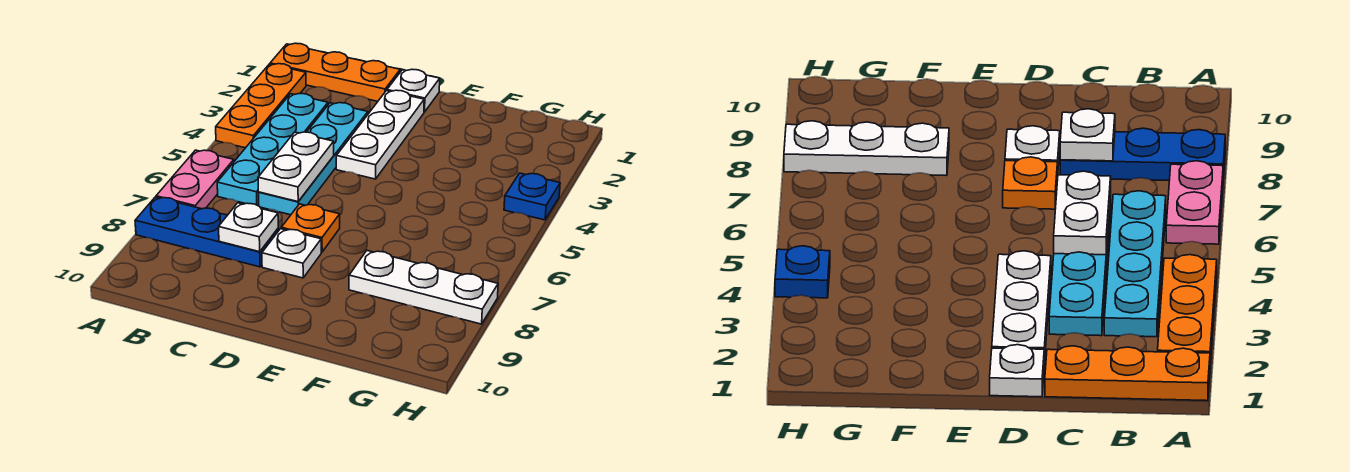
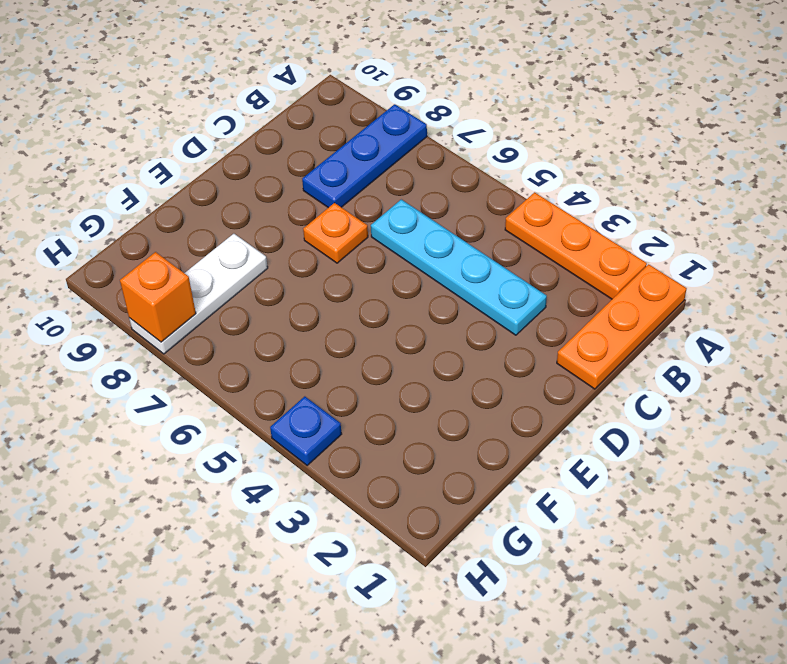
orange brick H8 level 2 -> none
none -> pink plate A6:A7 level 1
none -> cyan plate B3:B6 level 1
none -> white plate D1 level 1

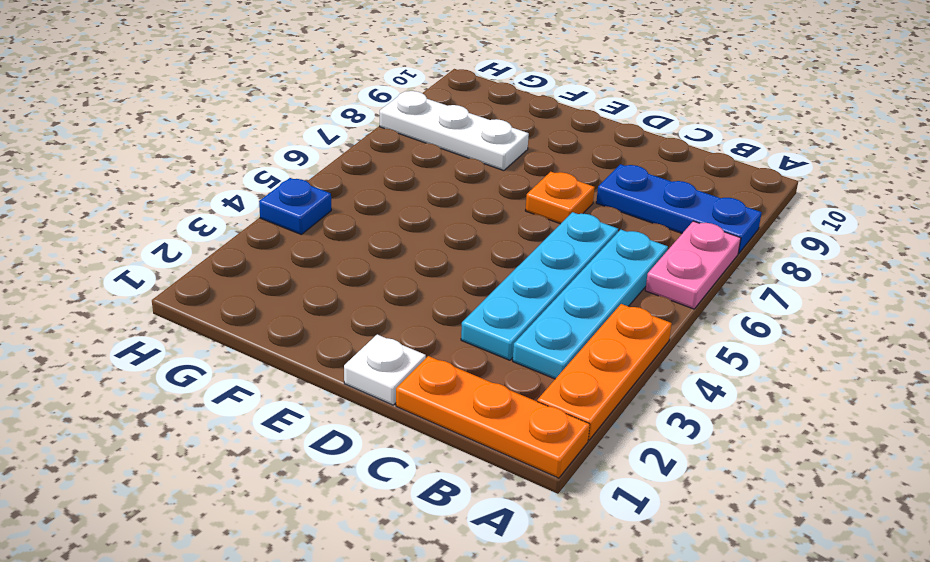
none -> white plate D2:D4 level 1
none -> white plate D8 level 1
none -> white plate C5:C6 level 2

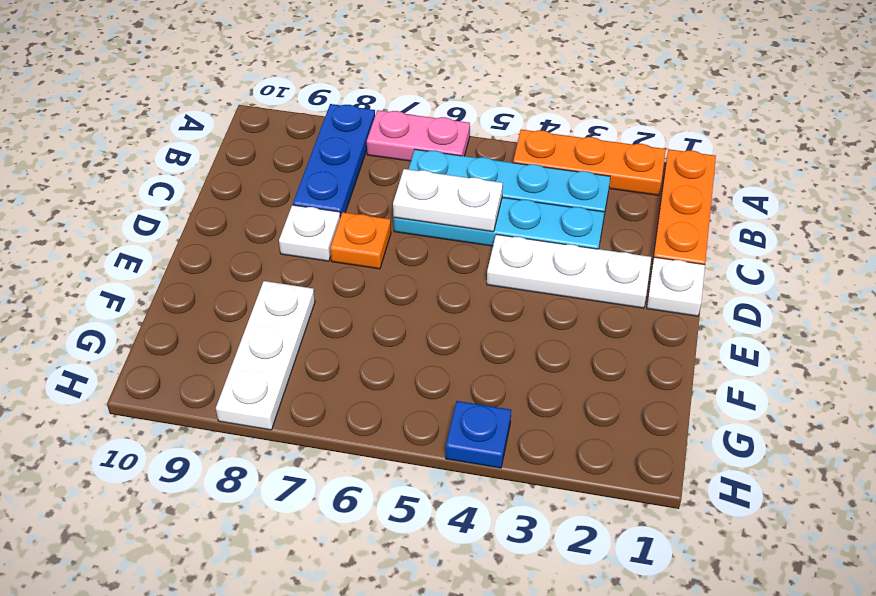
none -> white plate C8 level 2

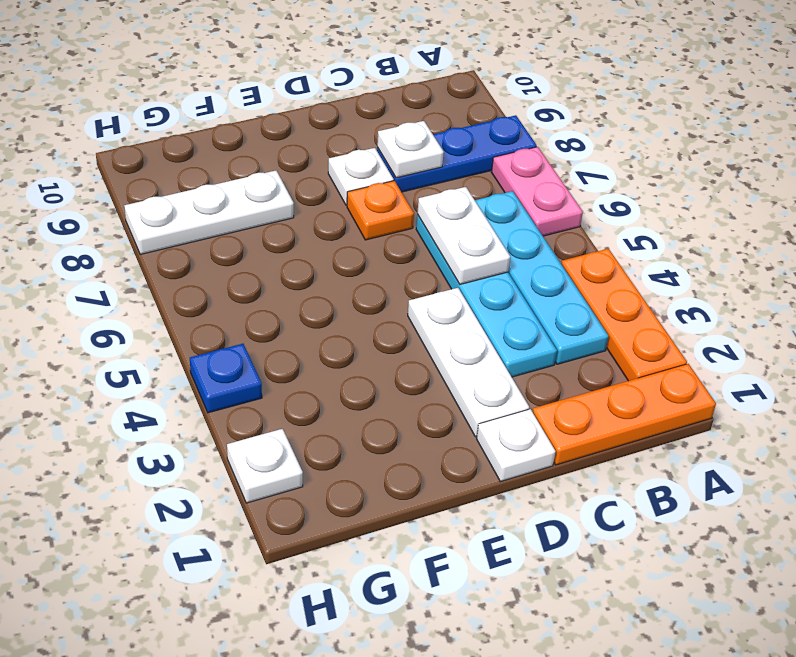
white plate H2 level 1 -> none

